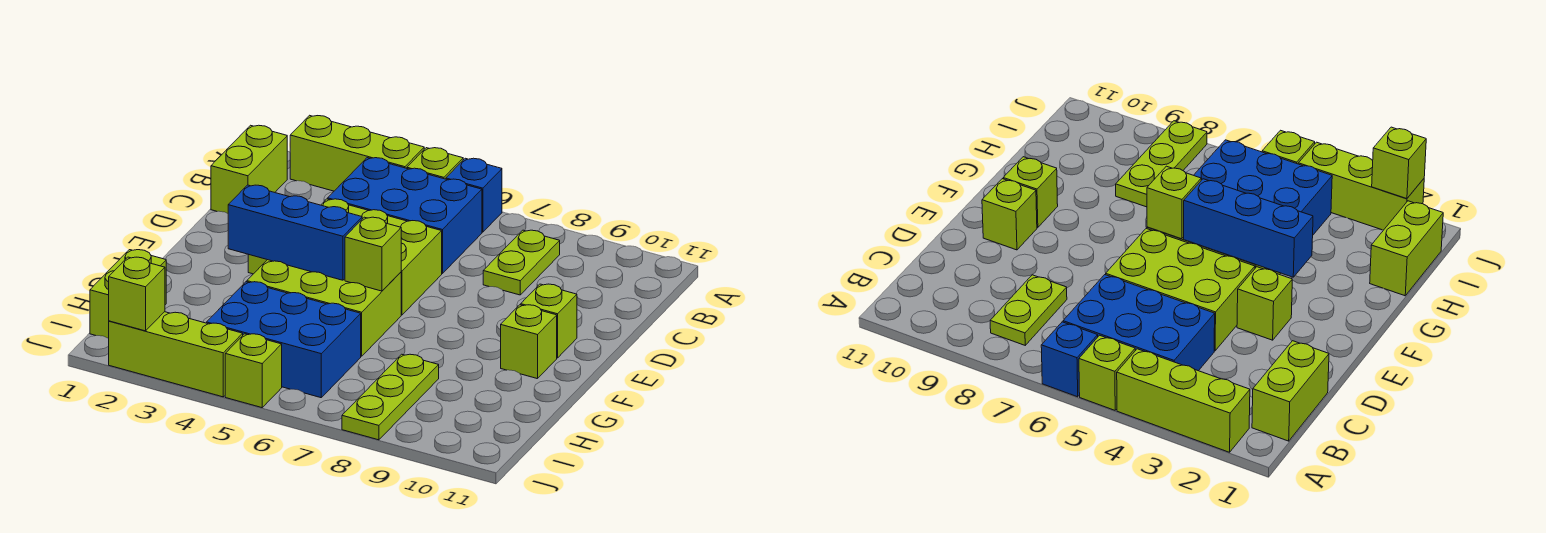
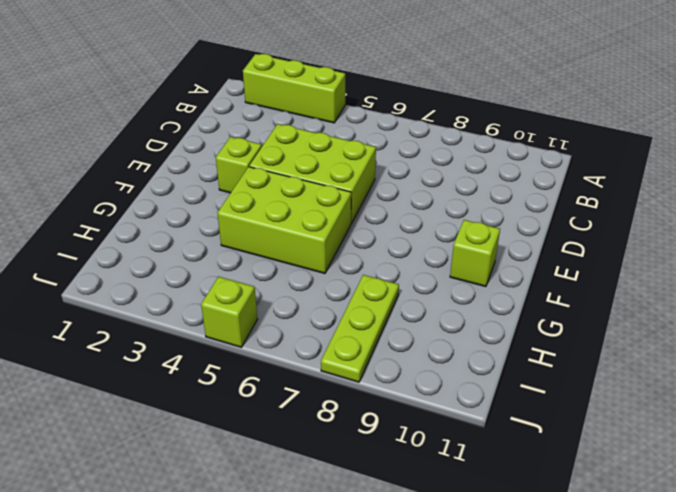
none -> lime brick A5 level 1
none -> blue brick A6 level 1
none -> lime brick B1:C1 level 1

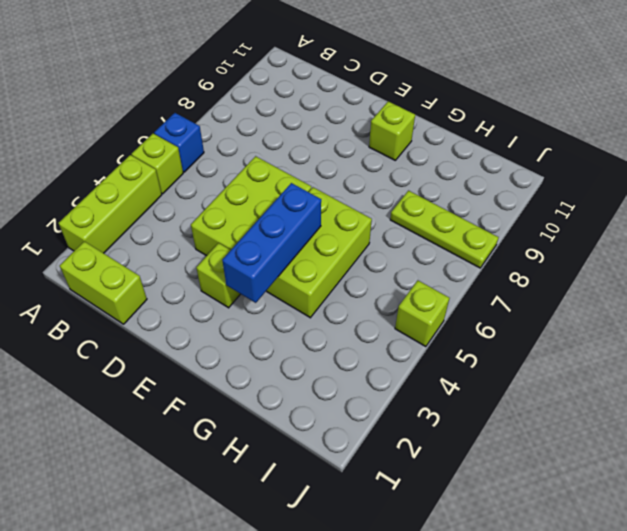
none -> blue brick B4:C6 level 1
none -> lime plate B8:C8 level 1
none -> lime brick E10 level 1

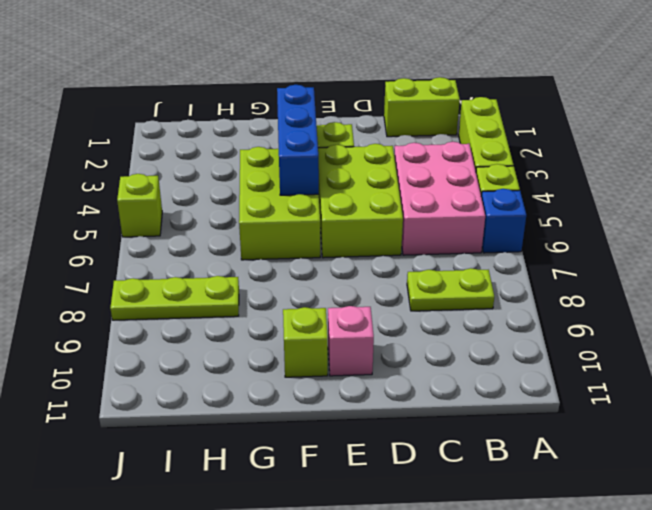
pink brick B4:C6 level 1 -> blue brick B4:C6 level 1
pink brick E10 level 1 -> lime brick E10 level 1
none -> lime brick H1:I1 level 1
none -> blue brick H4:I6 level 1
none -> lime brick J2:J4 level 1

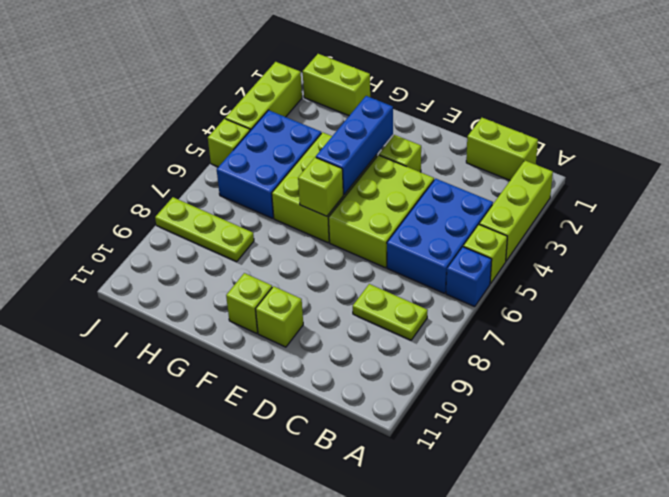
none -> lime brick J2 level 2

